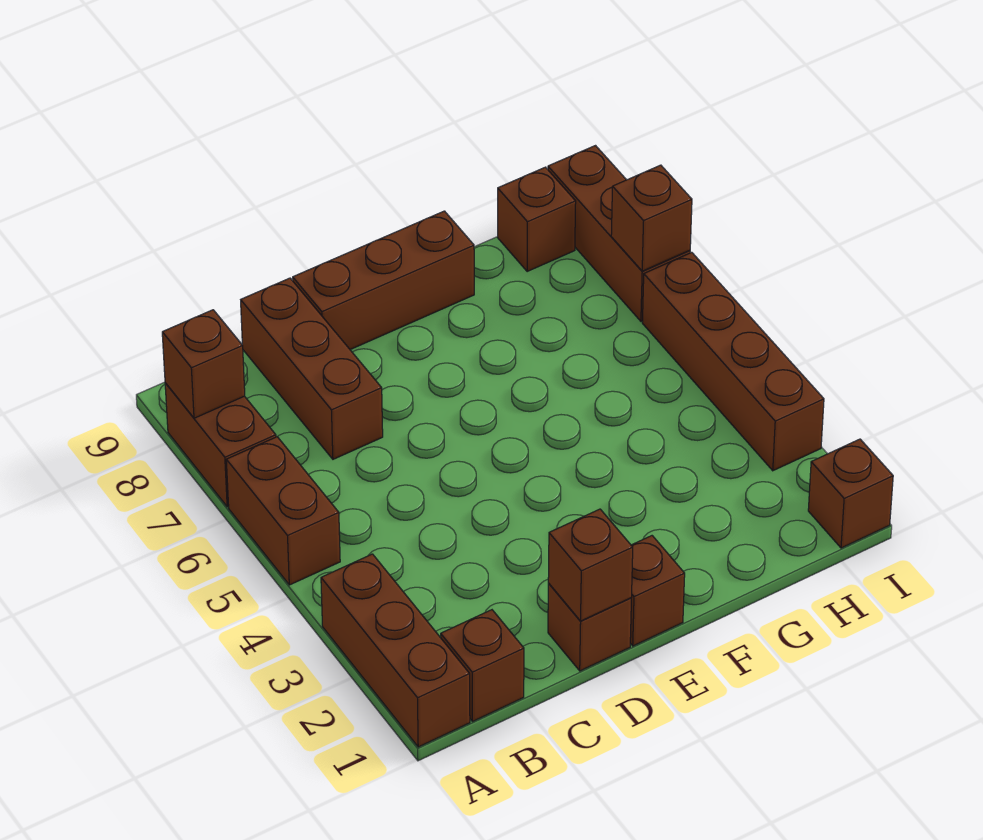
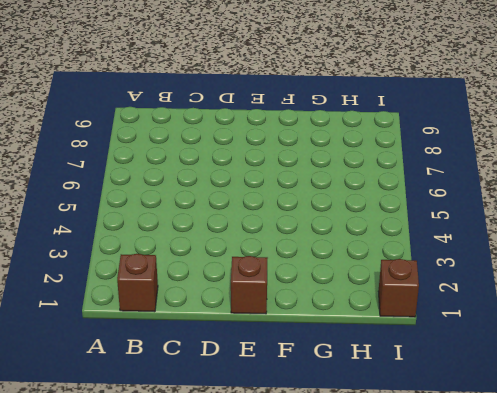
none -> brown brick A1:A3 level 1
none -> brown brick A5:A6 level 1
none -> brown brick A7:A8 level 1

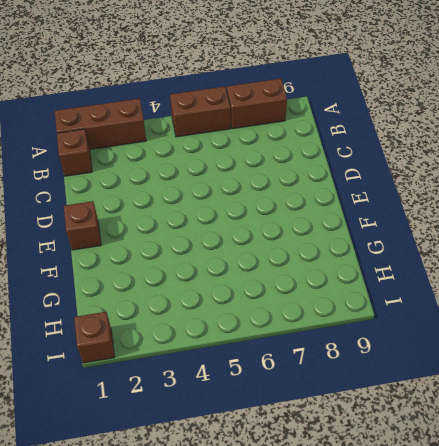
none -> brown brick C7:C9 level 1
none -> brown brick D1 level 1
none -> brown brick D9:F9 level 1

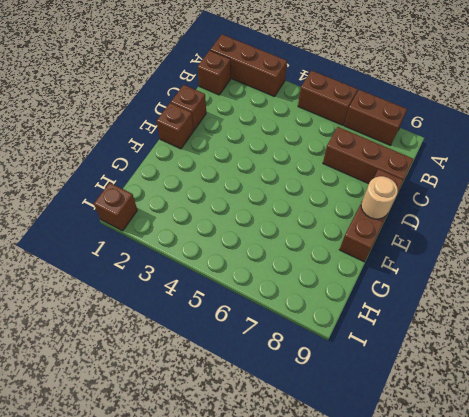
tan round brick E9 level 2 -> none
none -> brown brick H9 level 1
none -> brown brick I3:I6 level 1
none -> brown brick I7:I9 level 1

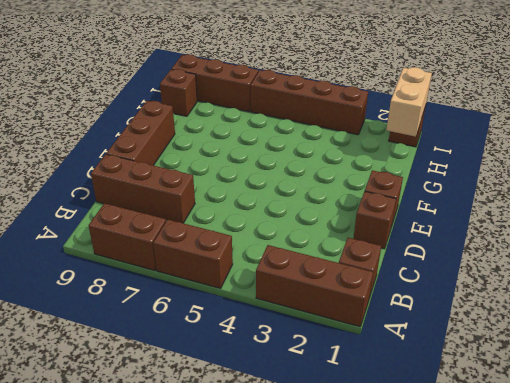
tan brick H1:I1 level 2 -> none
none -> brown brick A8 level 2
none -> brown brick D1 level 2
none -> brown brick I7 level 2

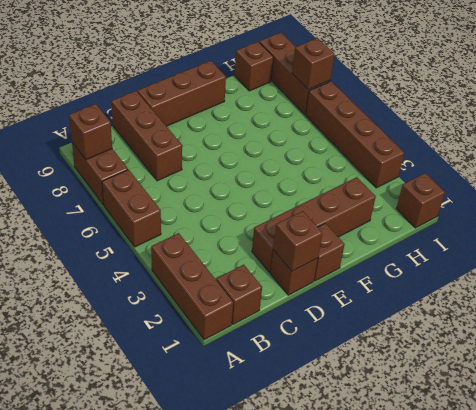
brown brick D2:G2 level 1 -> none

